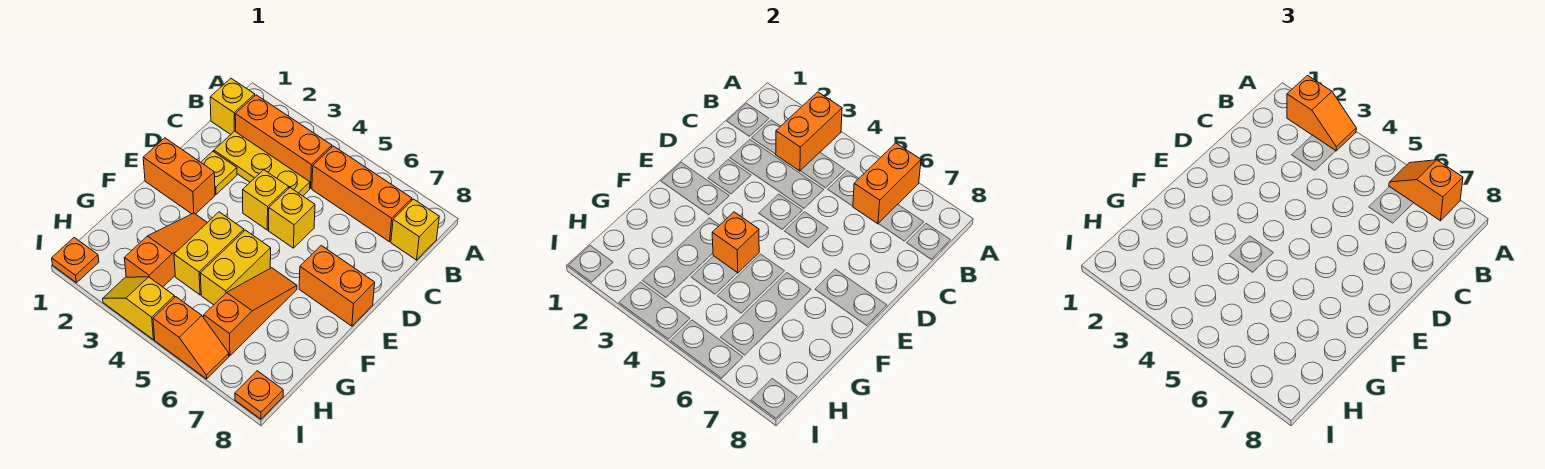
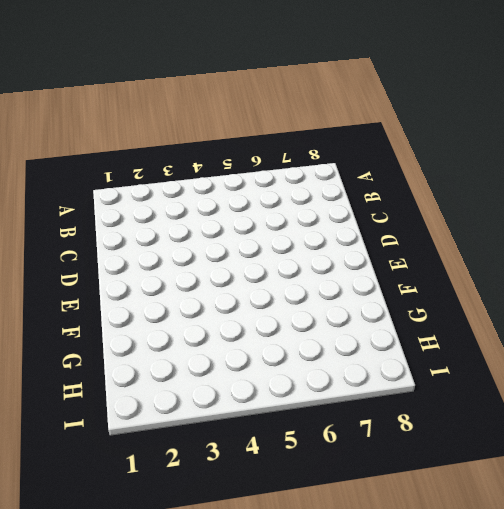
none -> yellow brick B1 level 1
none -> orange brick B2:B4 level 1
none -> orange brick B5:B7 level 1

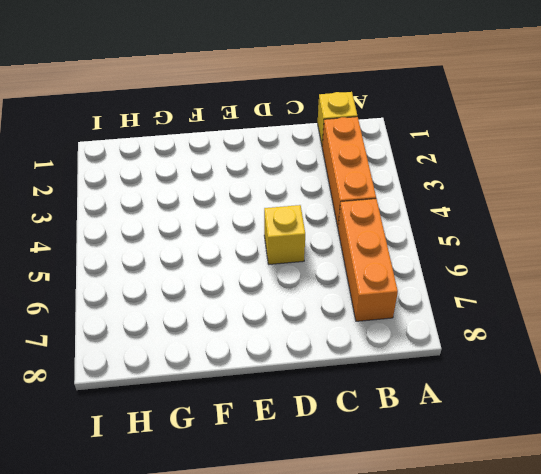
none -> yellow brick B8 level 1
none -> yellow plate C2:C4 level 1
none -> yellow plate D2 level 1

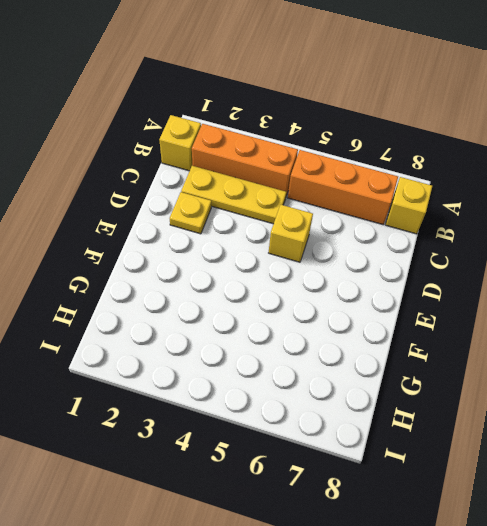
none -> yellow brick D4 level 1
none -> orange brick E1:E2 level 1
none -> orange brick E7:E8 level 1

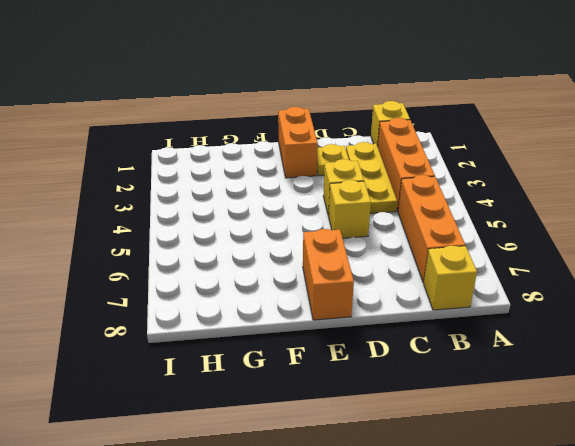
none -> orange slope F3:H3 level 1 top H
none -> yellow brick F4:G4 level 1
none -> yellow brick F5:G5 level 1

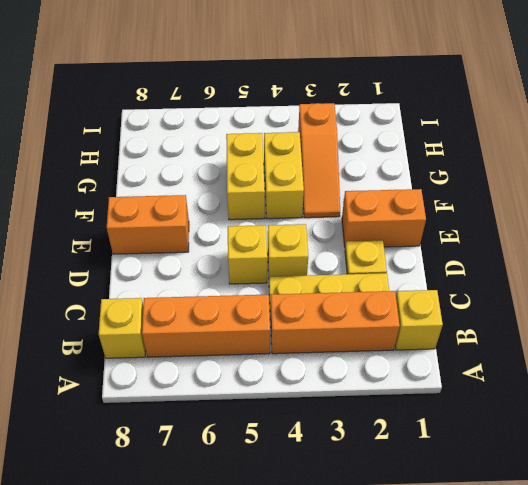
none -> orange slope F6:H6 level 1 top H
none -> orange plate I1 level 1
none -> yellow slope I3:I4 level 1 top 4

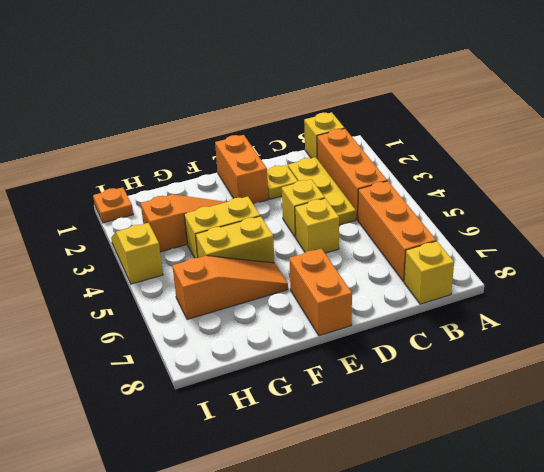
none -> orange slope I5:I6 level 1 top 5
none -> orange plate I8 level 1
none -> orange brick A3:B3 level 2

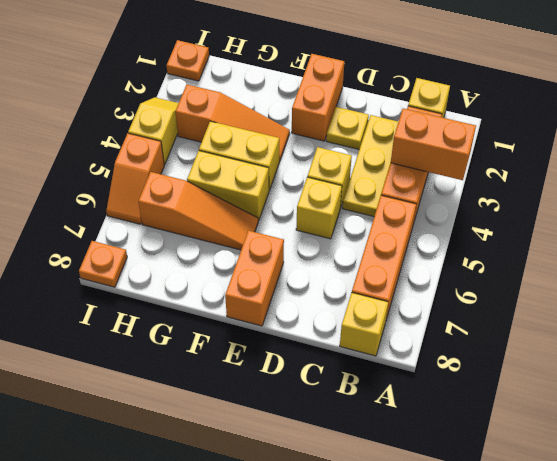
none -> orange brick A6:B6 level 2
none -> orange brick F4 level 2
none -> orange slope A2:A3 level 3 top 2

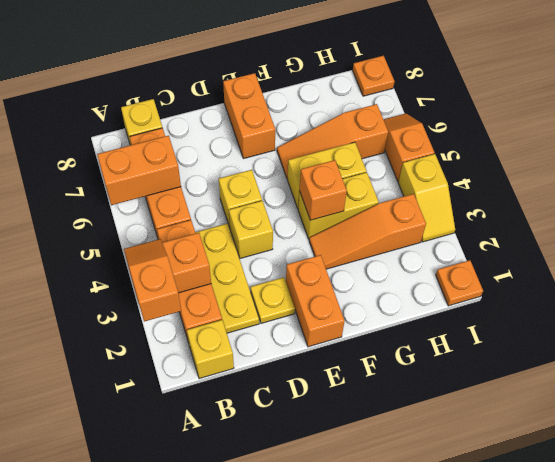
none -> orange slope A6:A7 level 3 top 7

